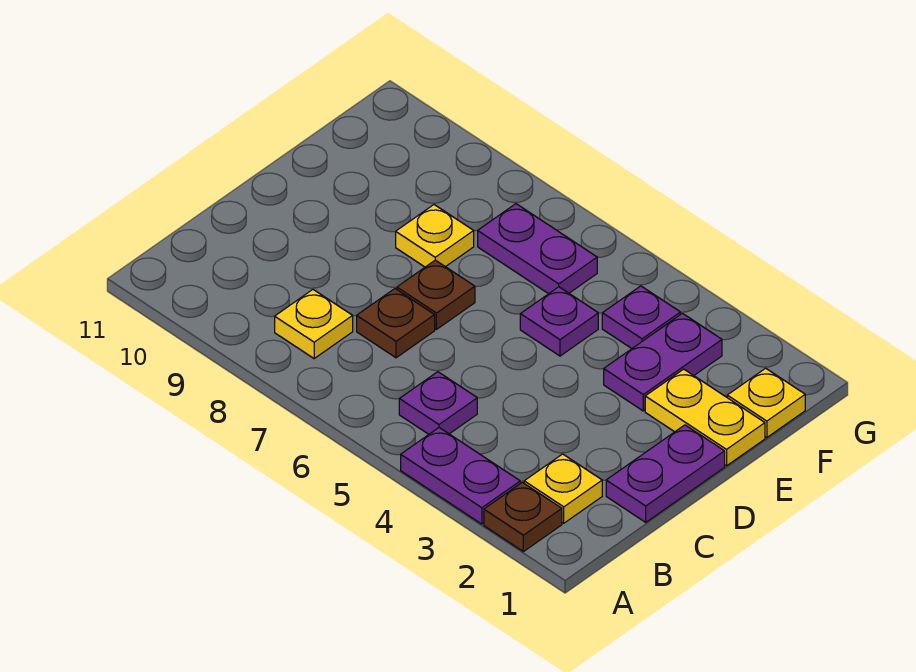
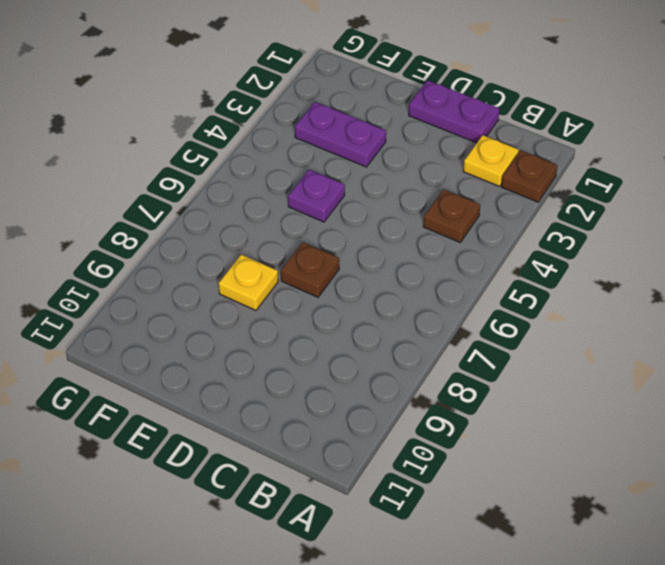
brown plate B4 level 1 -> brown plate C7 level 1
none -> purple plate A3:A4 level 1
none -> purple plate B5 level 1
none -> yellow plate B8 level 1

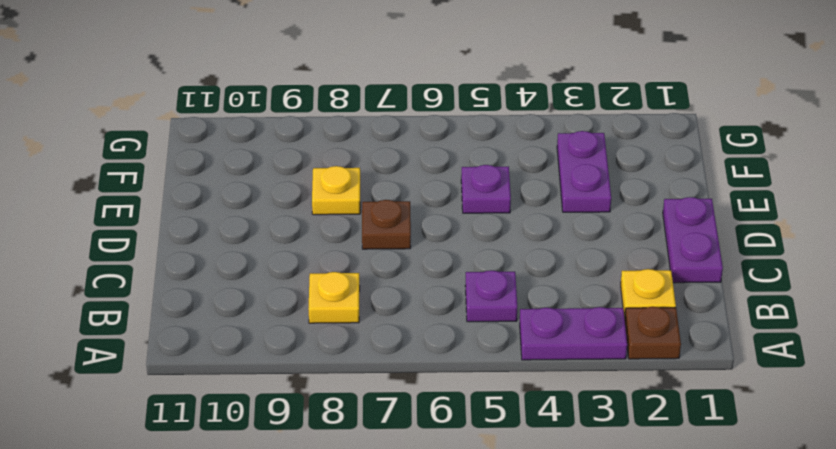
none -> brown plate C7 level 1
none -> yellow plate E1:E2 level 1
none -> yellow plate F1 level 1

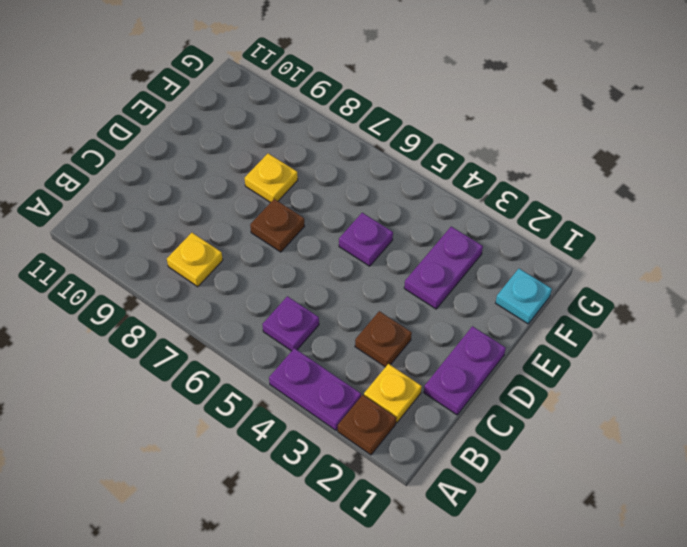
brown plate C3 level 1 -> brown plate C7 level 1
cyan plate F1 level 1 -> yellow plate F1 level 1
none -> yellow plate E1:E2 level 1
none -> purple plate F4 level 1
none -> purple plate F6:F7 level 1

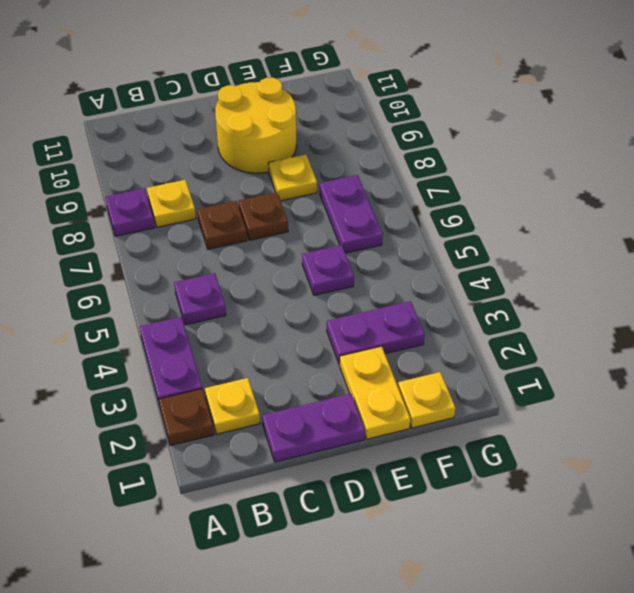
purple plate A8 level 1 -> purple plate F4 level 1
yellow round brick D9:E10 level 1 -> none

